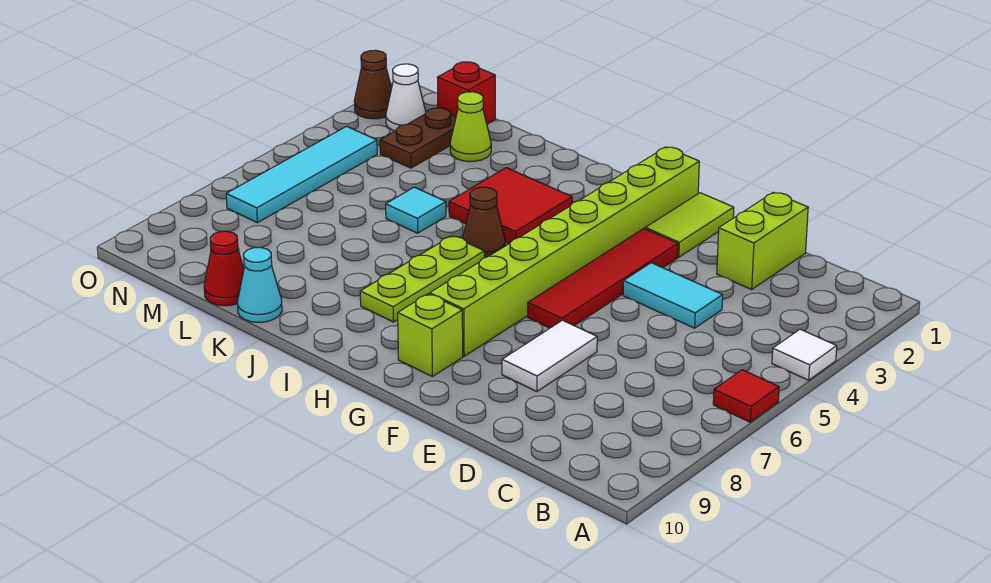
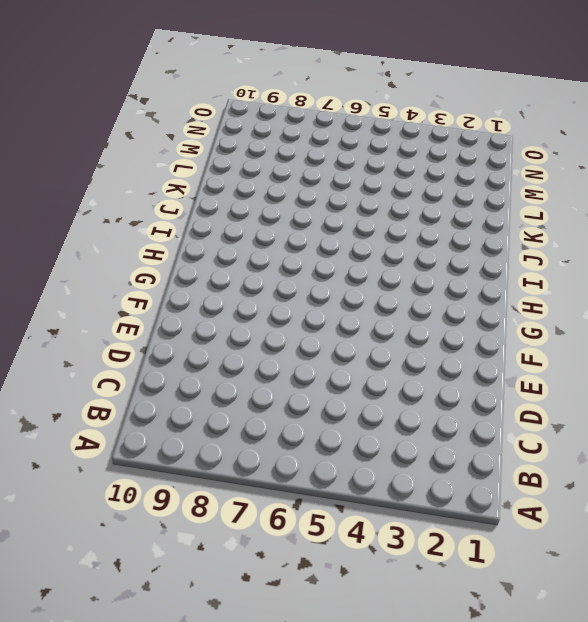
none -> white tile A4 level 1
none -> red tile A6 level 1
none -> lime brick D1:D2 level 1

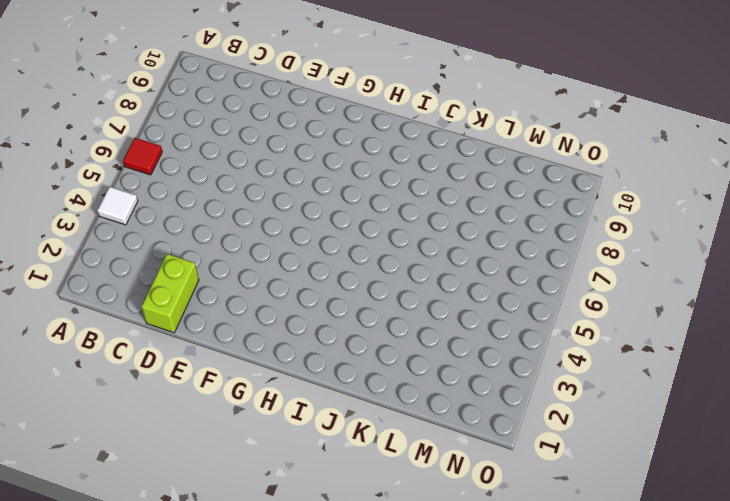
none -> cyan tile D4:E4 level 1
none -> white tile E7:E8 level 1
none -> lime tile F1:F2 level 1

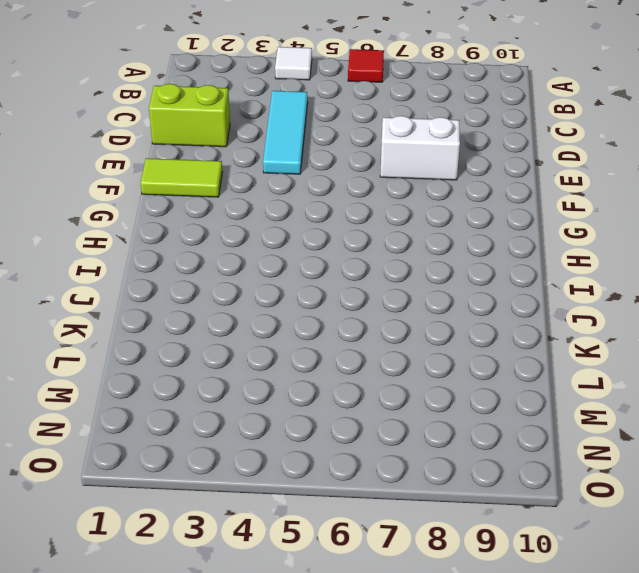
cyan tile C4:E4 level 1 -> cyan tile D4:E4 level 1
white brick E7:E8 level 1 -> white tile E7:E8 level 1
none -> red tile F3:F6 level 1
none -> lime brick G1:G8 level 1
none -> lime brick G9 level 1

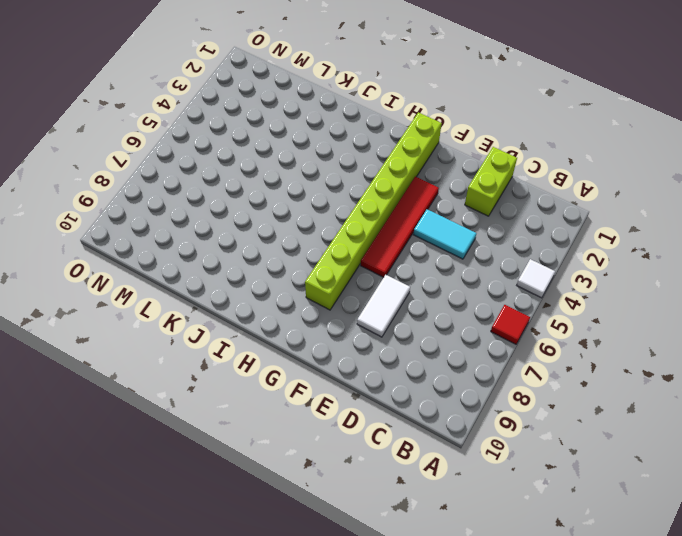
none -> lime tile F1:F2 level 1
none -> lime brick G9 level 1
none -> red tile I3:J4 level 1

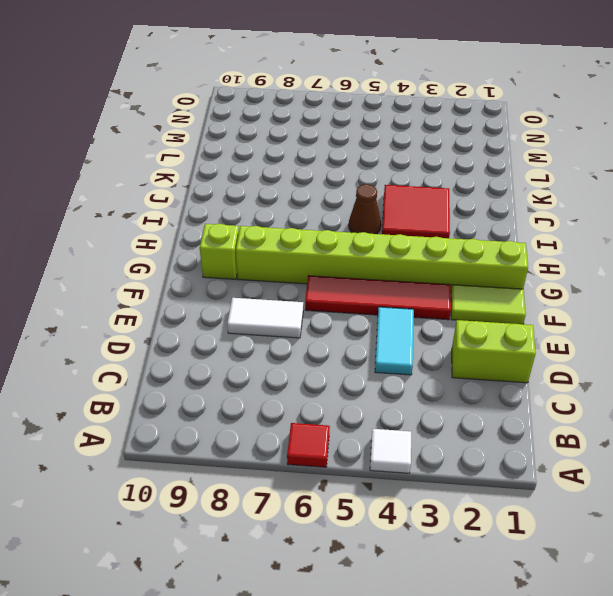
none -> lime plate I6:I8 level 1
none -> cyan tile K5 level 1
none -> cyan cone K10 level 1

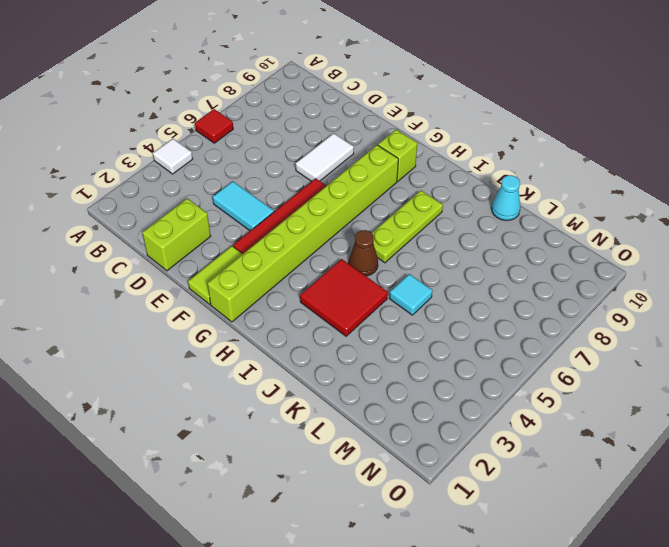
none -> lime cone L2 level 1
none -> red cone L10 level 1
none -> red brick M1 level 1

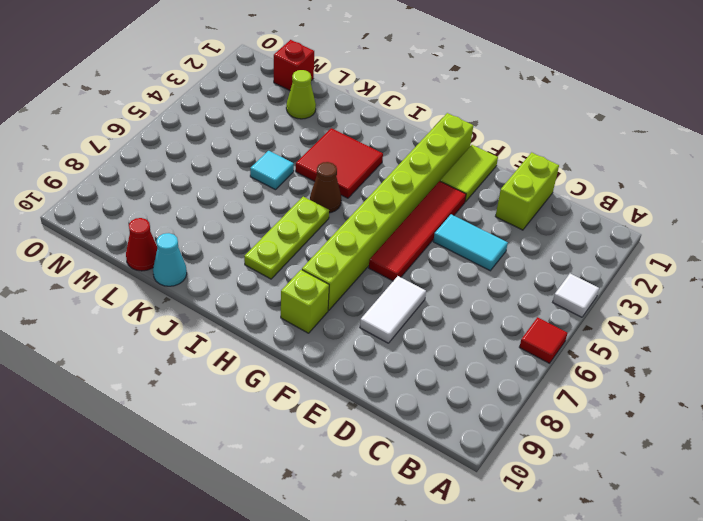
none -> brown plate M2:M3 level 1
none -> white cone N2 level 1
none -> cyan tile N4:N7 level 1

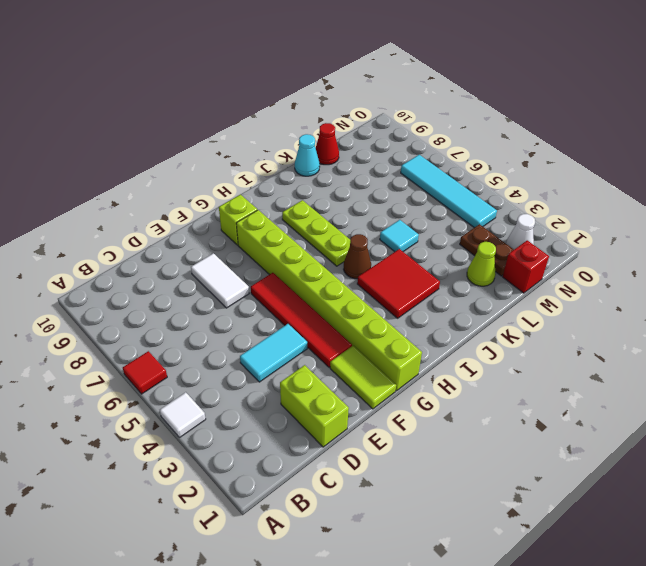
none -> brown cone O2 level 1

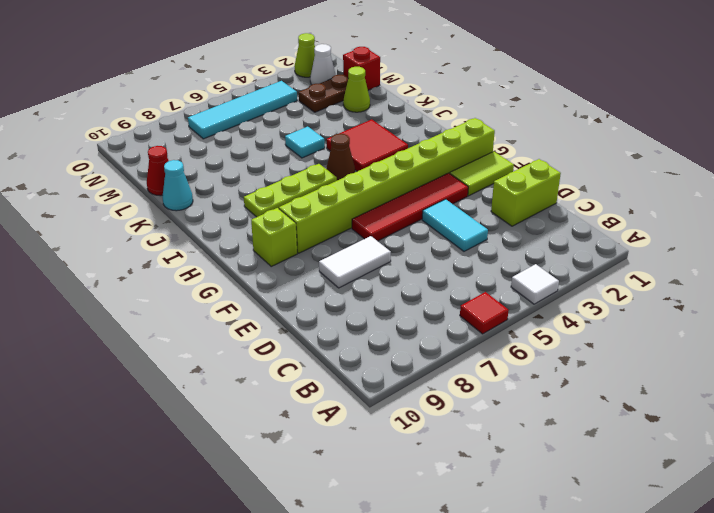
lime cone O2 level 1 -> brown cone O2 level 1

